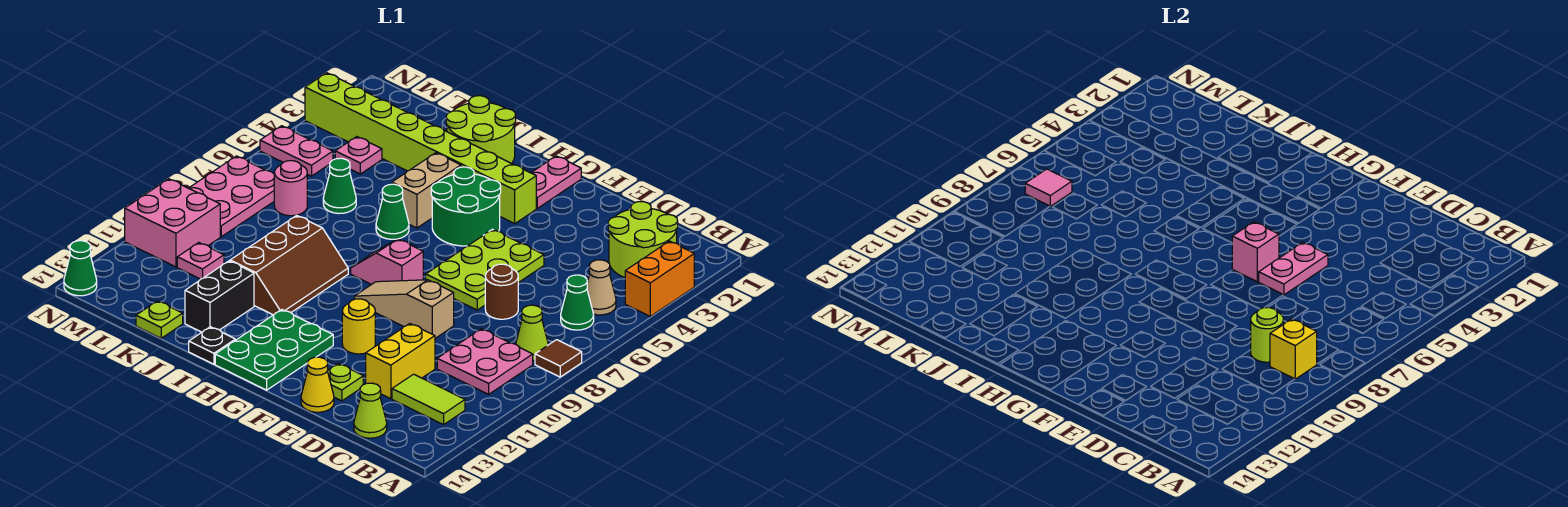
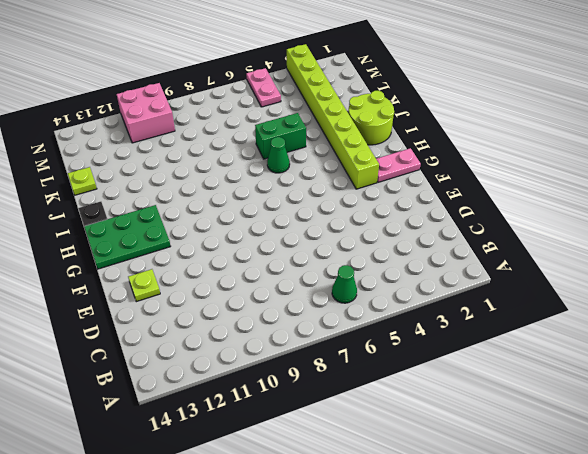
green brick J5:J6 level 1 -> none
none -> orange brick A3:A4 level 1
none -> brown tile A8 level 1
none -> lime round brick B2:C3 level 1
none -> tan cone B5 level 1

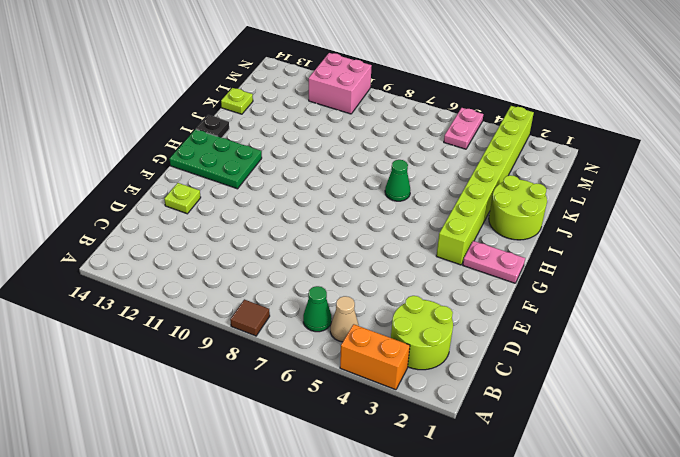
none -> lime cone B8 level 1
none -> pink plate B9:C10 level 1
none -> lime tile B12:C12 level 1
none -> lime cone C14 level 1

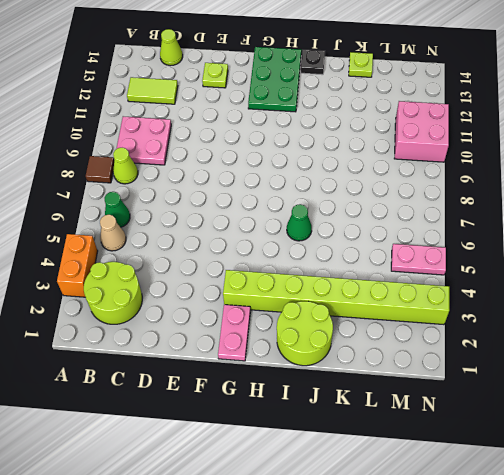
none -> brown round brick D7 level 1
none -> yellow brick D11:D12 level 1
none -> lime plate E5:F7 level 1
none -> tan slope E9:G9 level 1 top E

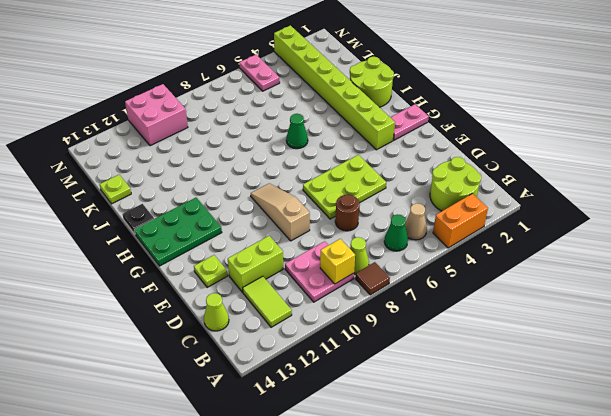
lime brick D11:D12 level 1 -> yellow brick D11:D12 level 1
none -> yellow cone E14 level 1
none -> yellow round brick F11 level 1
none -> green round brick G4:H5 level 1
none -> pink slope G8:H8 level 1 top G

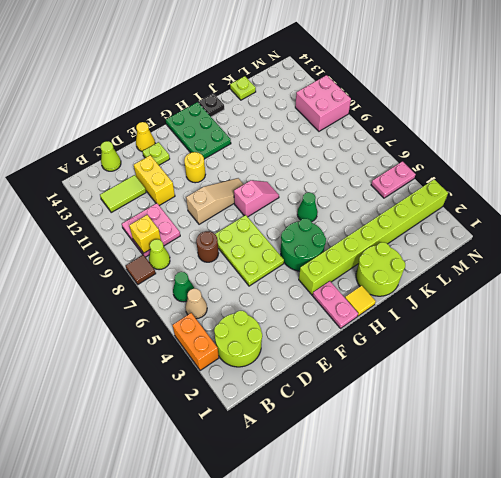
yellow tile H1 level 1 -> none
none -> tan brick I4:I5 level 1
none -> brown slope I9:J11 level 1 top J
none -> black brick J12:J13 level 1
none -> green cone K6 level 1

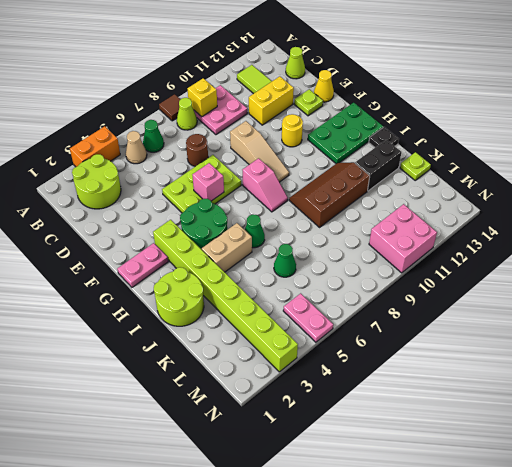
none -> pink plate L4 level 1
none -> pink round brick L7 level 1
none -> pink plate L11 level 1
none -> pink plate M7:N9 level 1

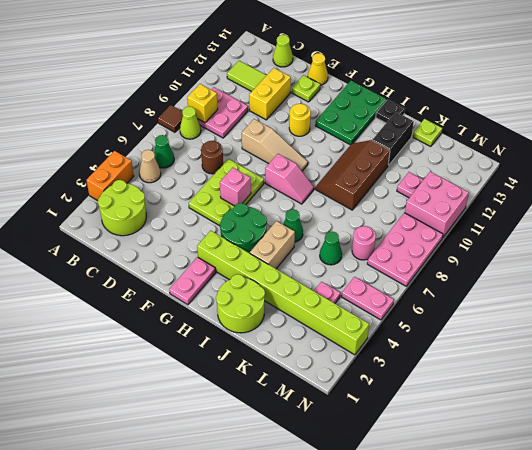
none -> green cone N14 level 1
none -> lime round brick C9 level 2
none -> pink plate E5:E6 level 2
none -> pink tile M7 level 2

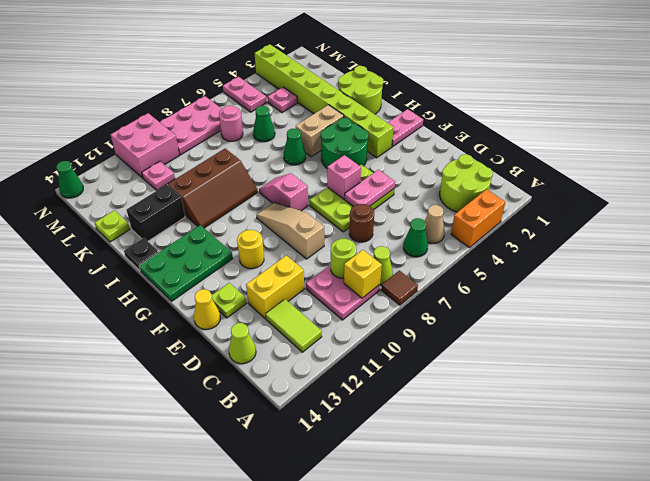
none -> pink tile M7 level 2

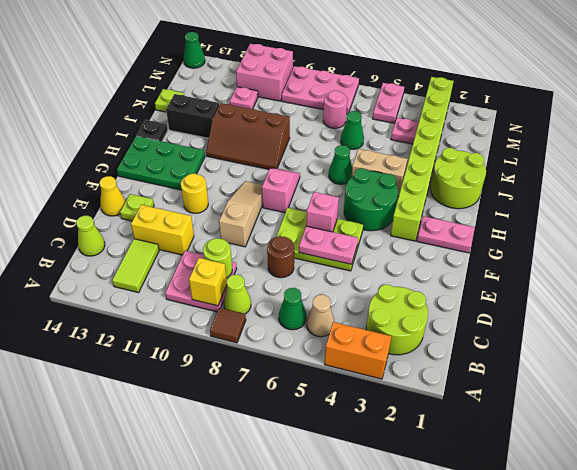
none -> pink tile M7 level 2

